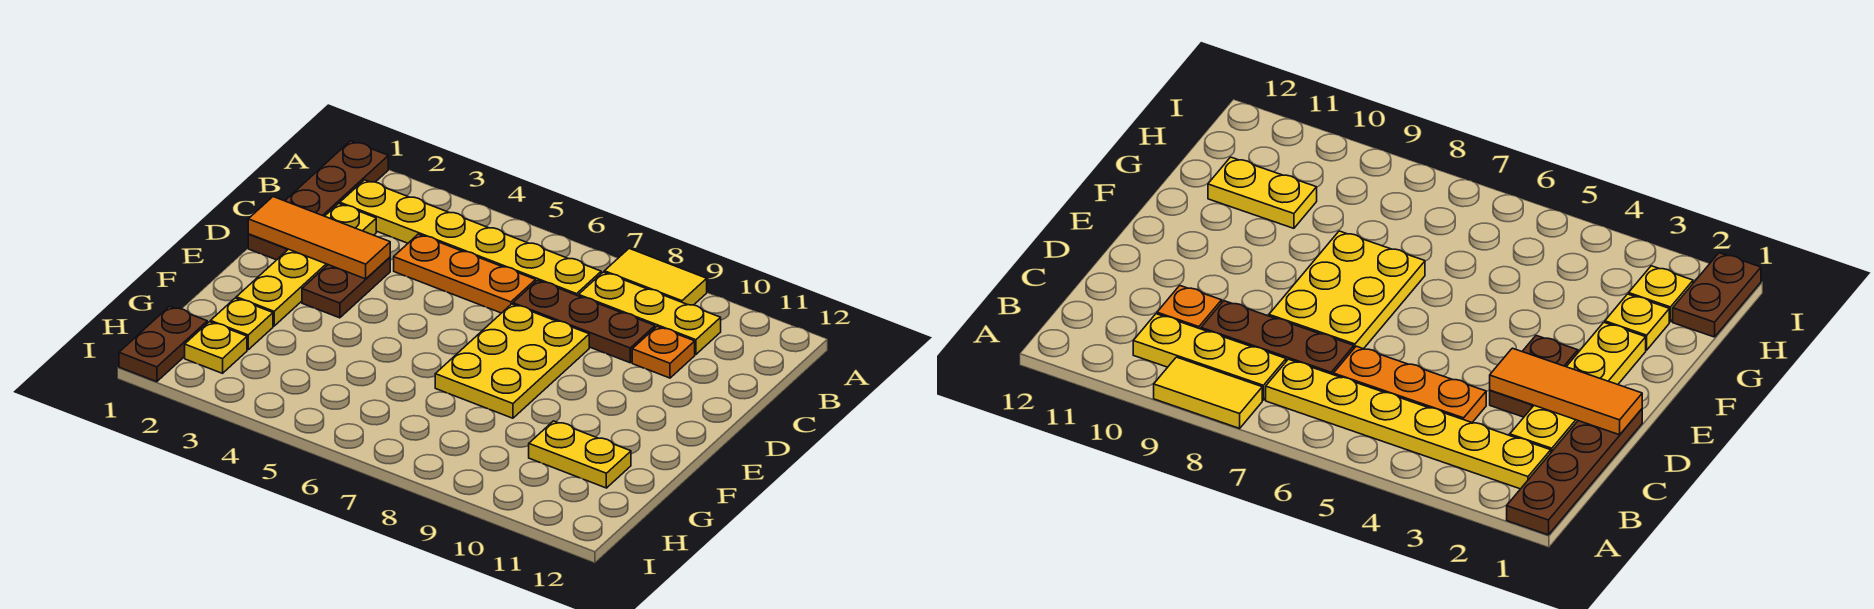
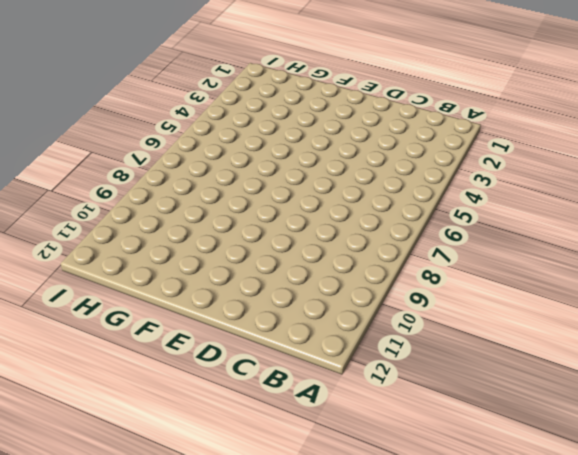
none -> brown plate A1:D1 level 1
none -> yellow tile A8:A9 level 1
none -> yellow plate B2:B7 level 1

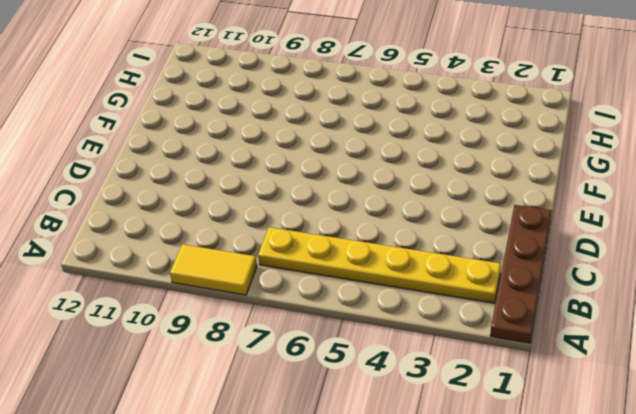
none -> yellow plate B8:B10 level 1
none -> yellow plate C2:F2 level 1
none -> orange plate C4:C6 level 1

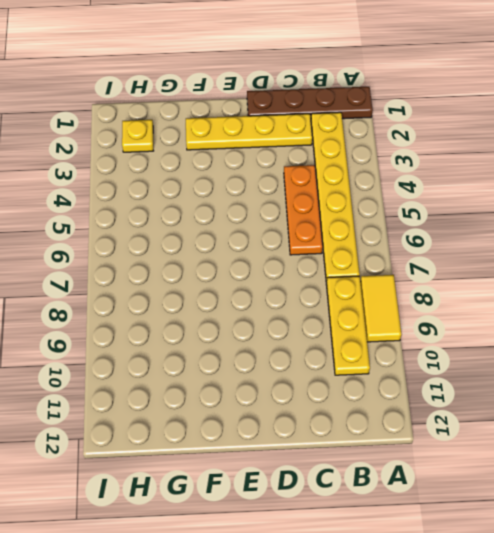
none -> brown plate C7:C9 level 1
none -> orange plate C10 level 1
none -> brown plate D3:E3 level 1

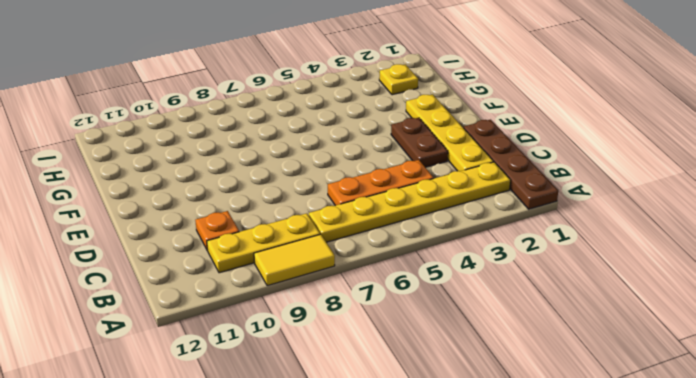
none -> brown plate C7:C9 level 1
none -> yellow plate D7:F8 level 1
none -> yellow plate G2 level 1

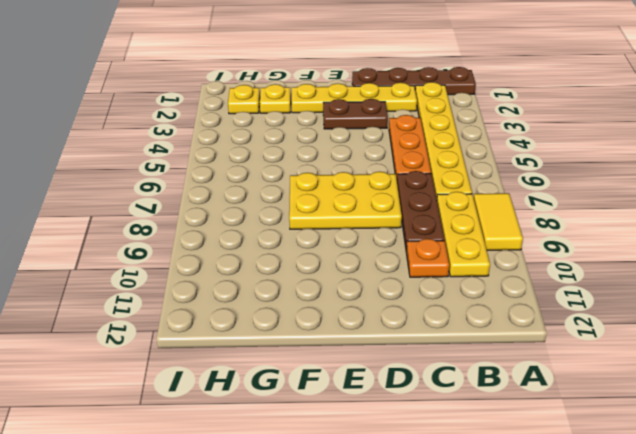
none -> yellow plate G10:G11 level 1
none -> brown plate H1:I1 level 1
none -> orange tile D1:D3 level 2

